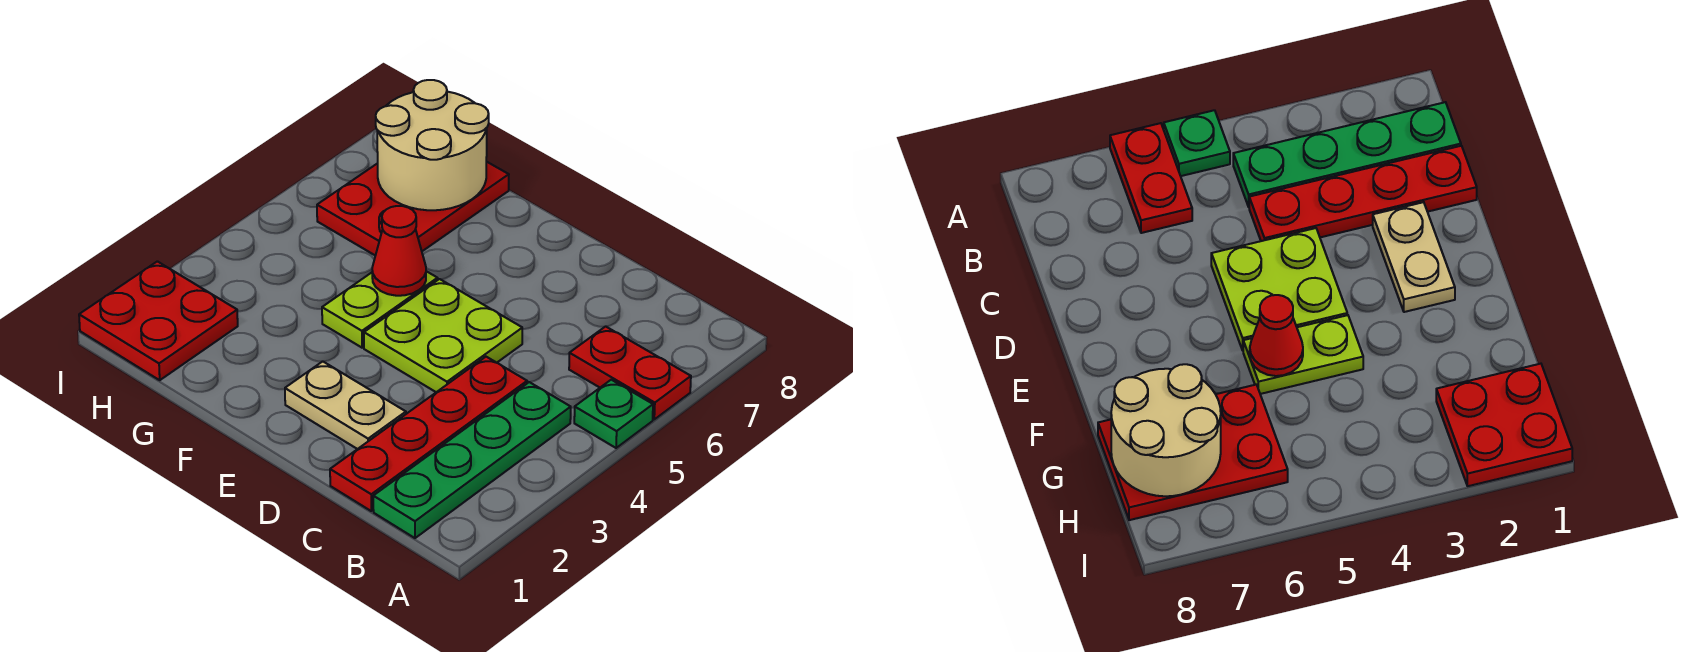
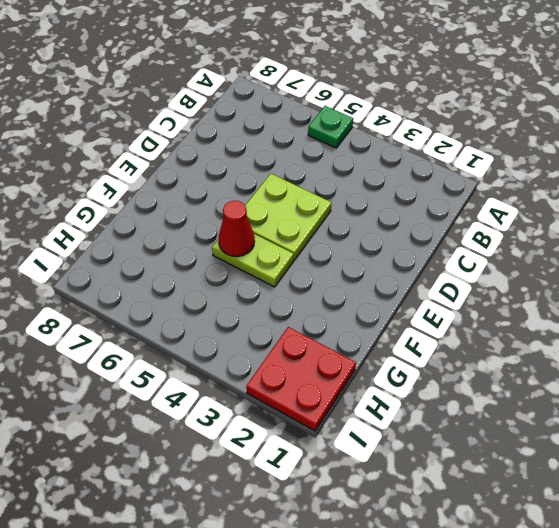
none -> red plate A6:B6 level 1
none -> green plate B1:B4 level 1

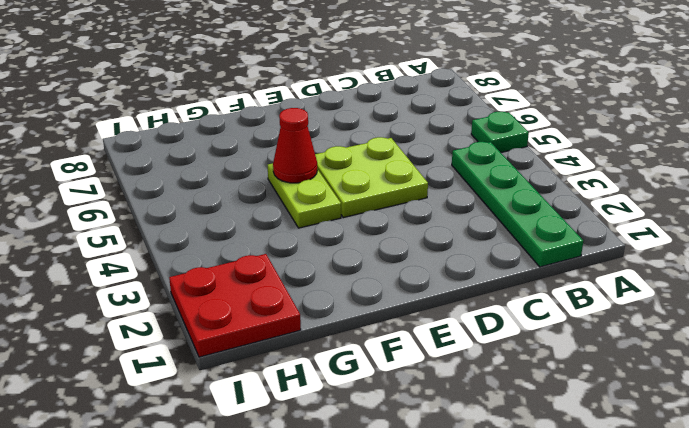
none -> red plate A6:B6 level 1
none -> red plate C1:C4 level 1

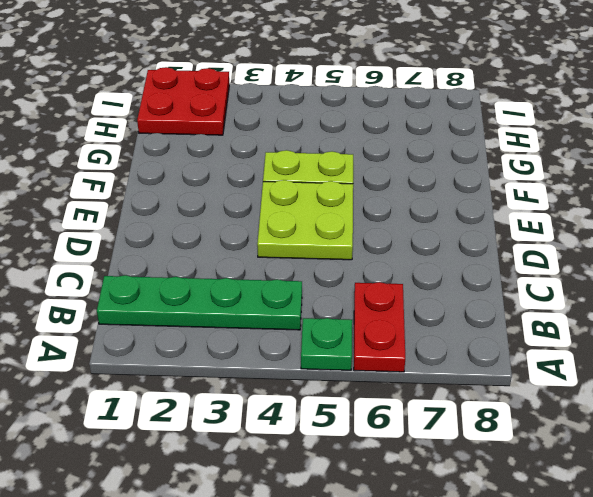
none -> red plate C1:C4 level 1
none -> tan plate D2:E2 level 1

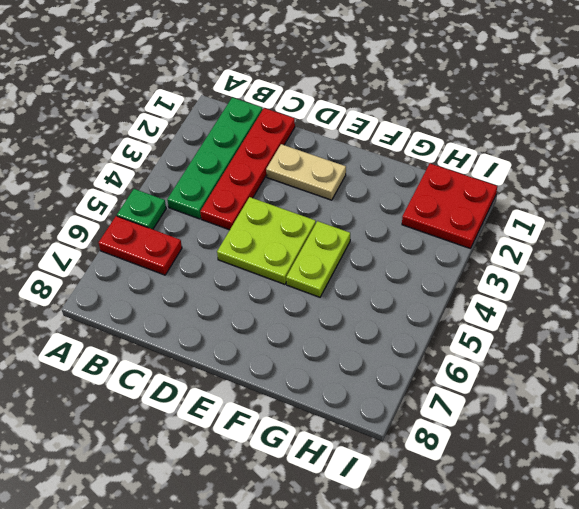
none -> red plate G6:H8 level 1
none -> red cone F5 level 2

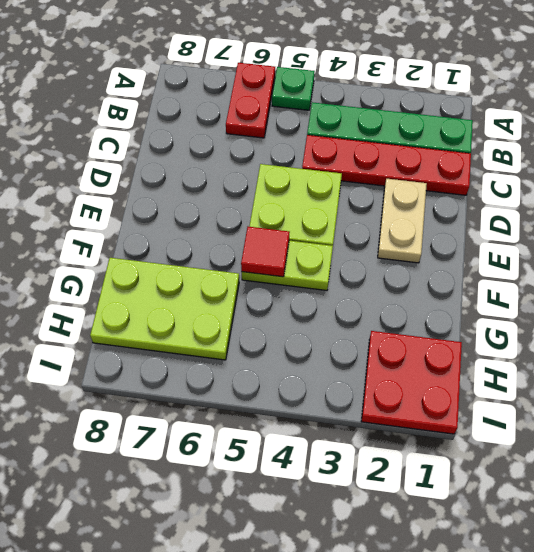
red tile F5 level 2 -> red cone F5 level 2
lime plate G6:H8 level 1 -> red plate G6:H8 level 1
none -> tan round brick G7:H8 level 2

